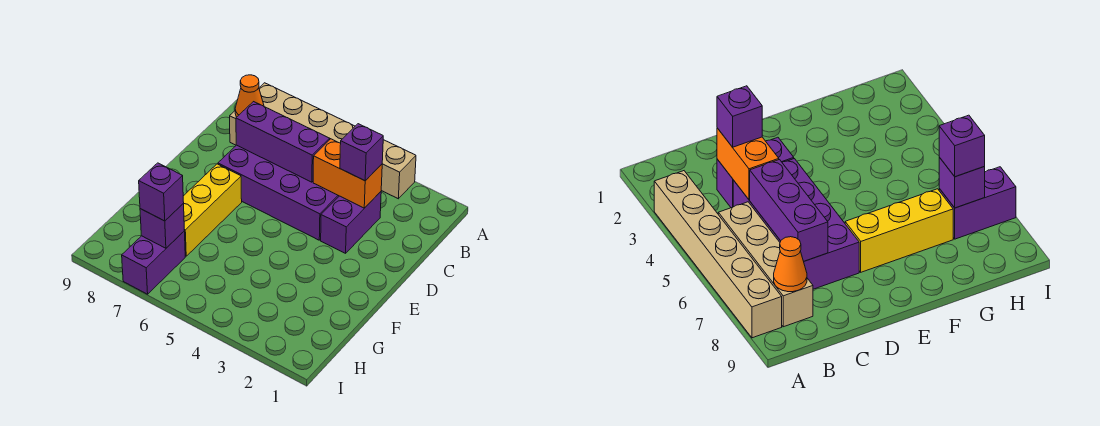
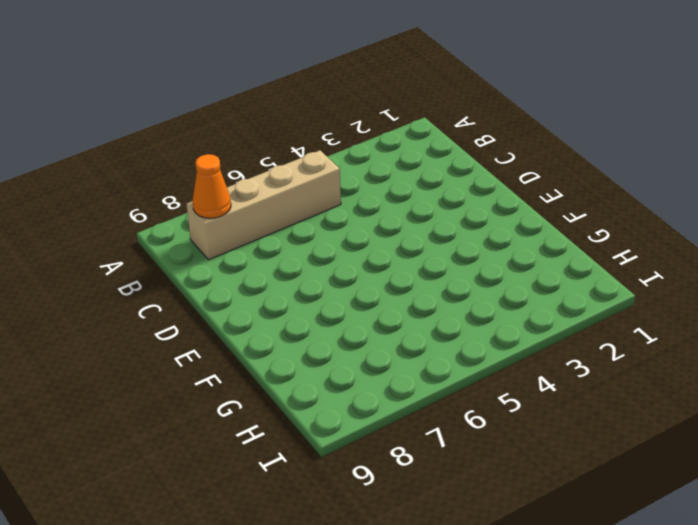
none -> tan brick A3:A8 level 1
none -> purple brick C3:D3 level 1
none -> purple brick C4:D7 level 1

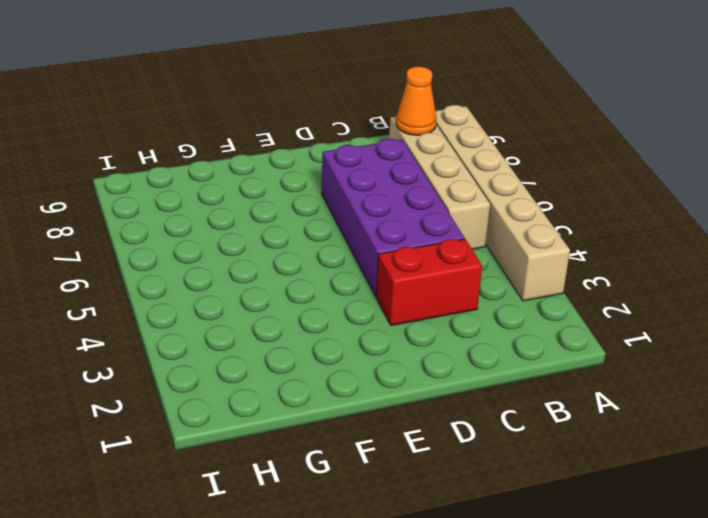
red brick C3:D3 level 1 -> purple brick C3:D3 level 1
none -> yellow brick E7:G7 level 1
none -> purple brick H7:I7 level 1
none -> orange brick C3:C4 level 2

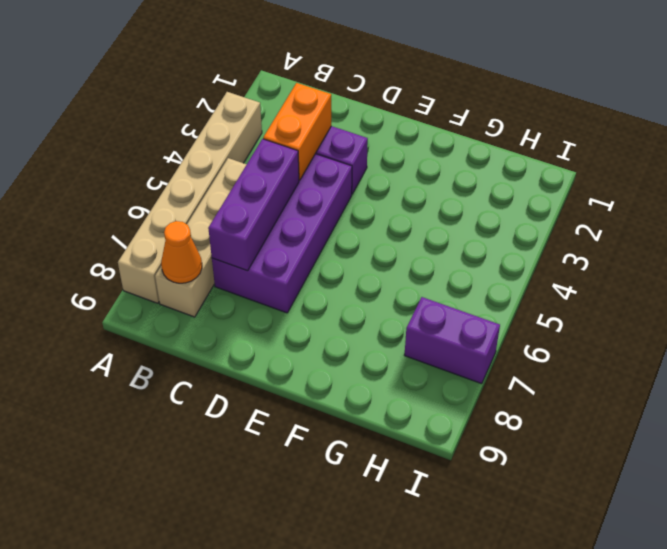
none -> yellow brick E7:G7 level 1
none -> purple brick H7 level 2
none -> purple brick C3 level 3

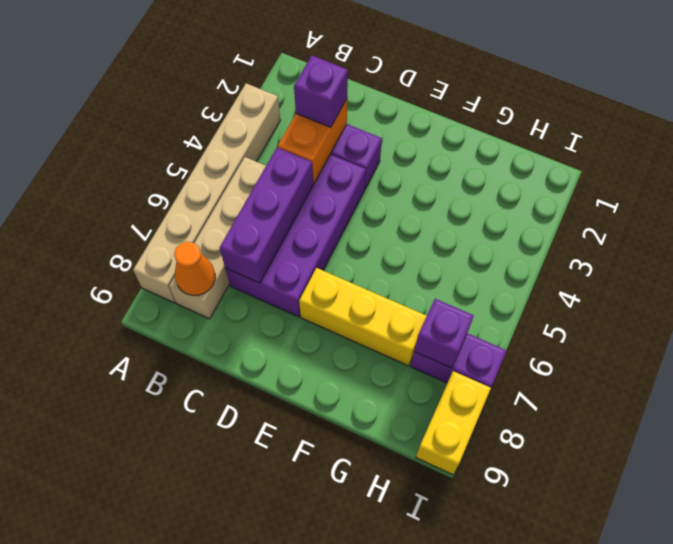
yellow brick I8:I9 level 1 -> none
none -> purple brick H7 level 3

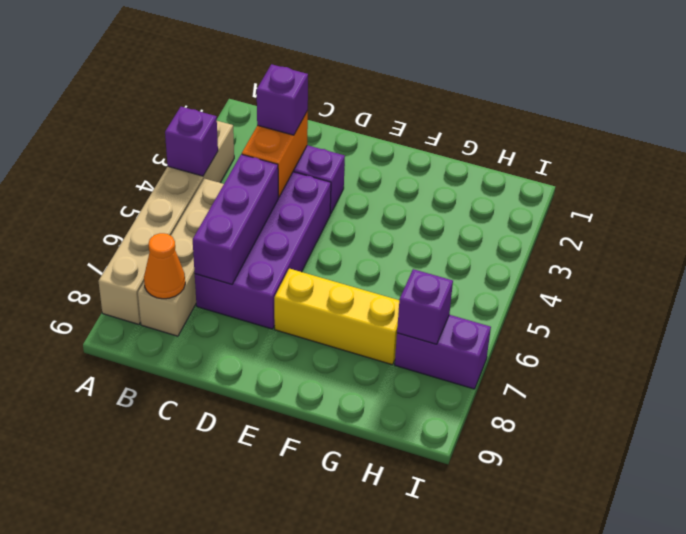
purple brick A4 level 2 -> purple brick H7 level 3

